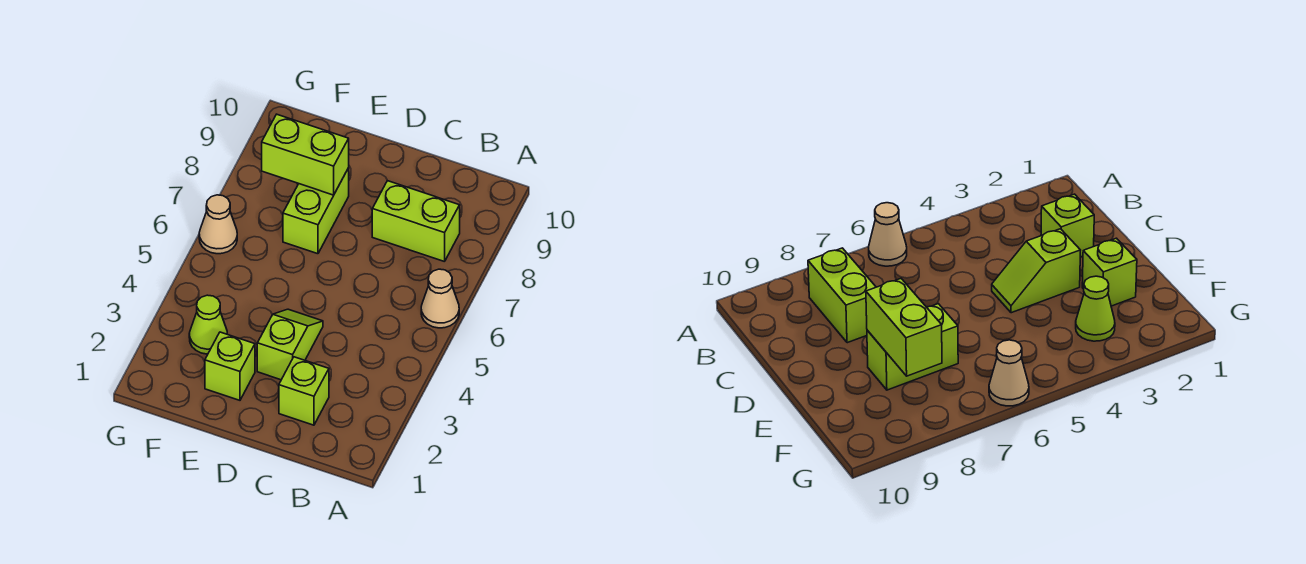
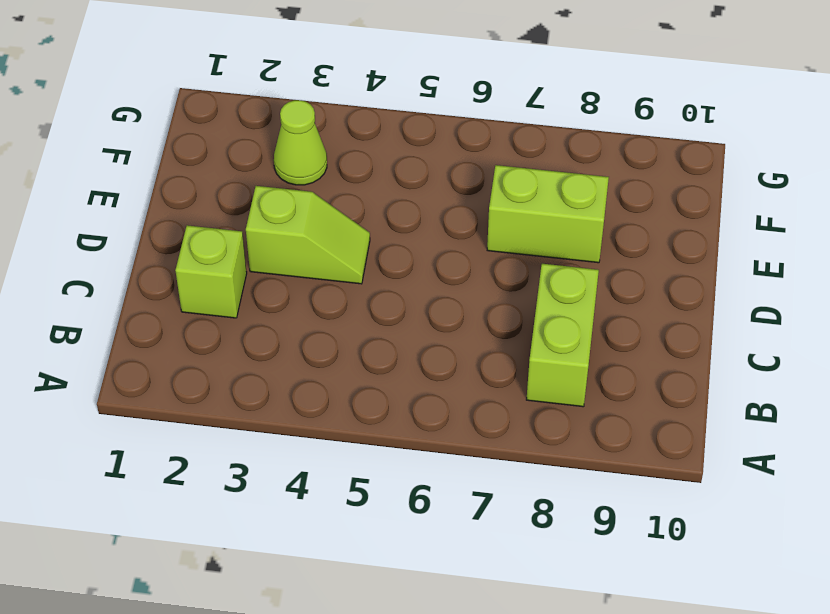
none -> tan cone A6 level 1
none -> lime brick E2 level 1

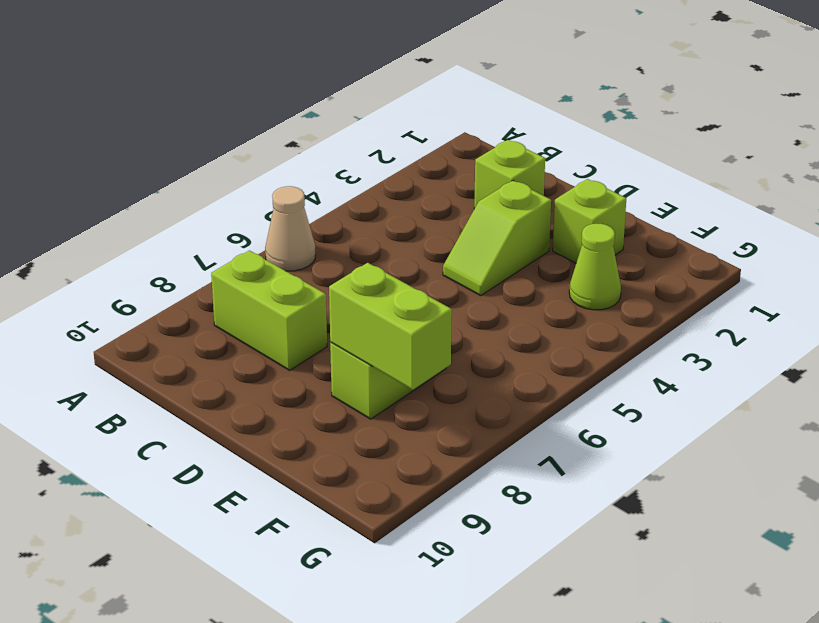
none -> tan cone G6 level 1

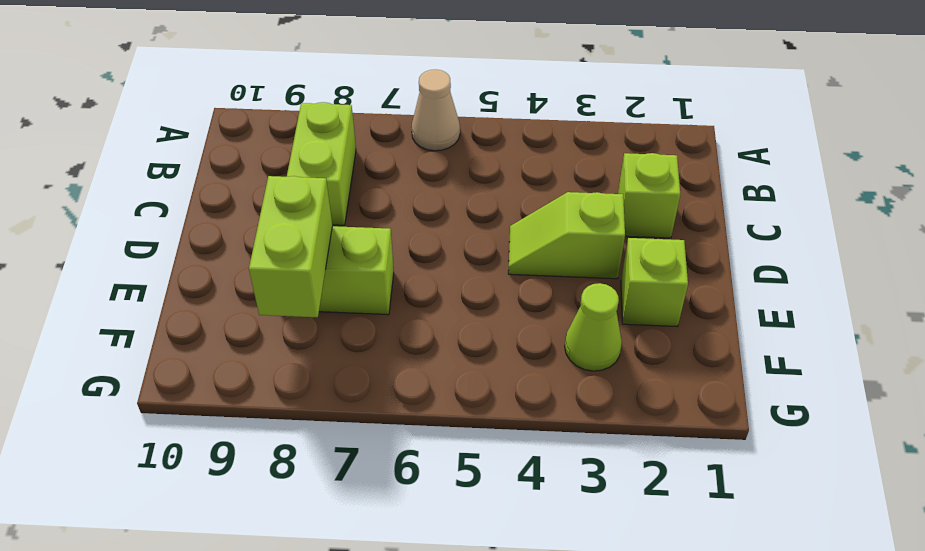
none -> tan cone G6 level 1

